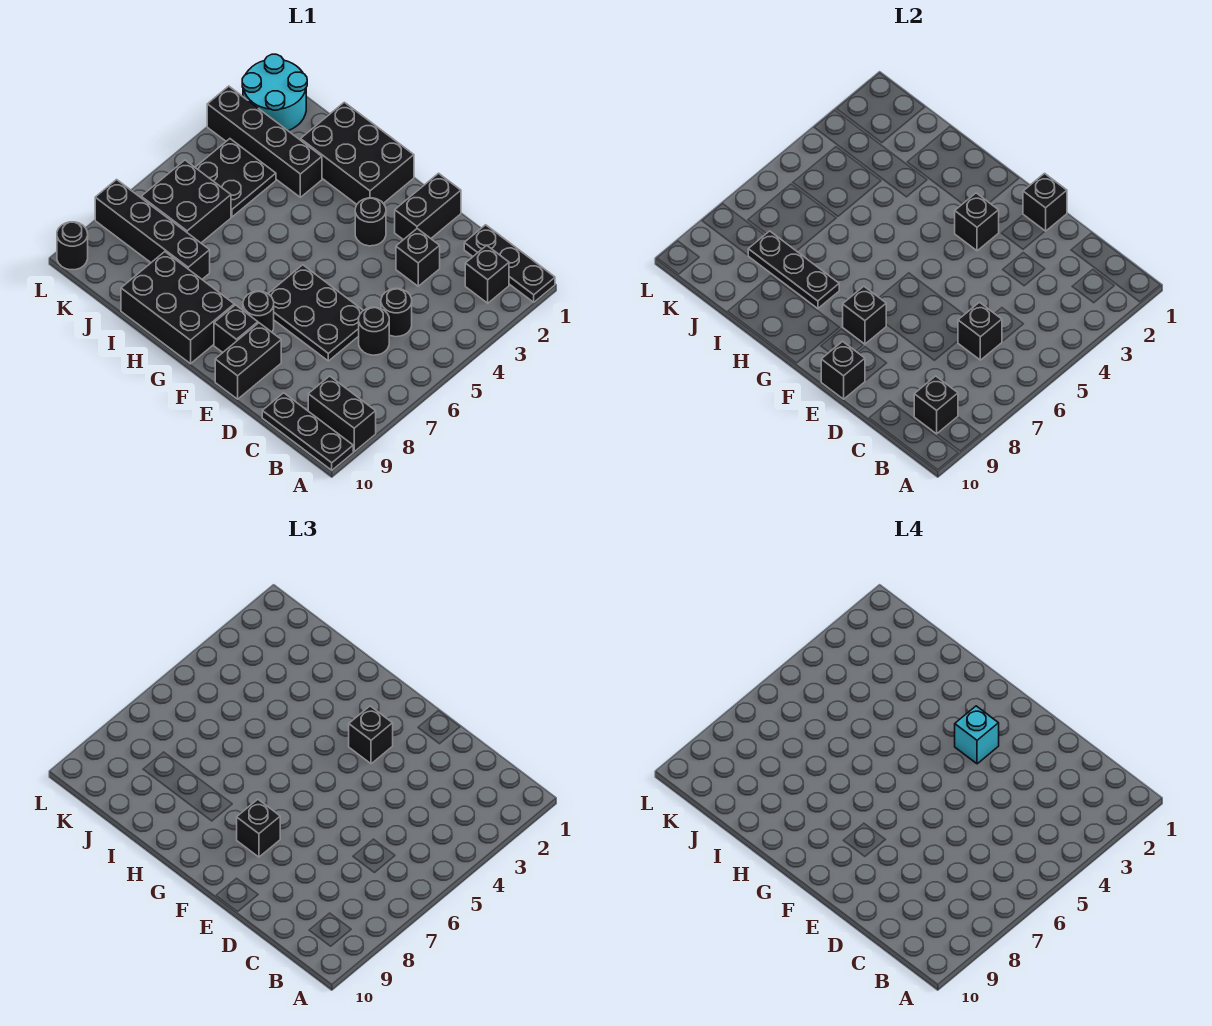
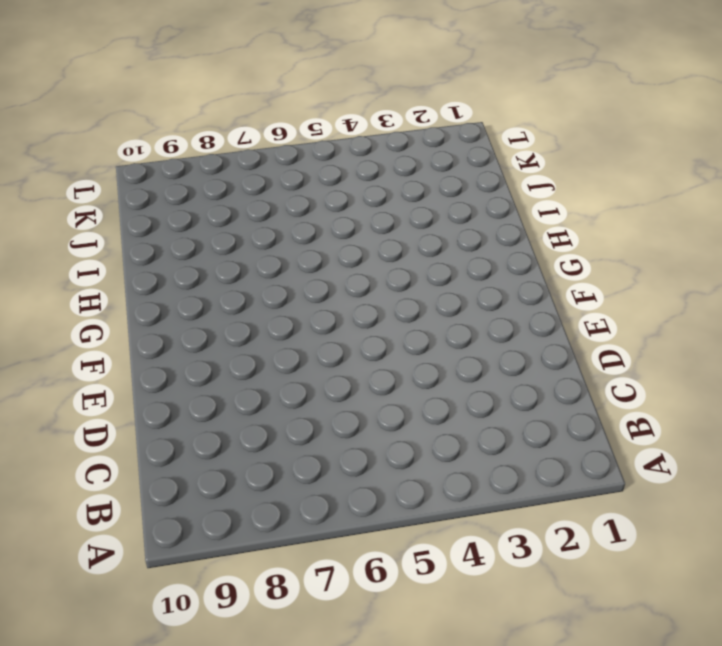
none -> black plate A1:C1 level 1
none -> black brick A9:B9 level 1
none -> black plate A10:C10 level 1
none -> black brick B2 level 1

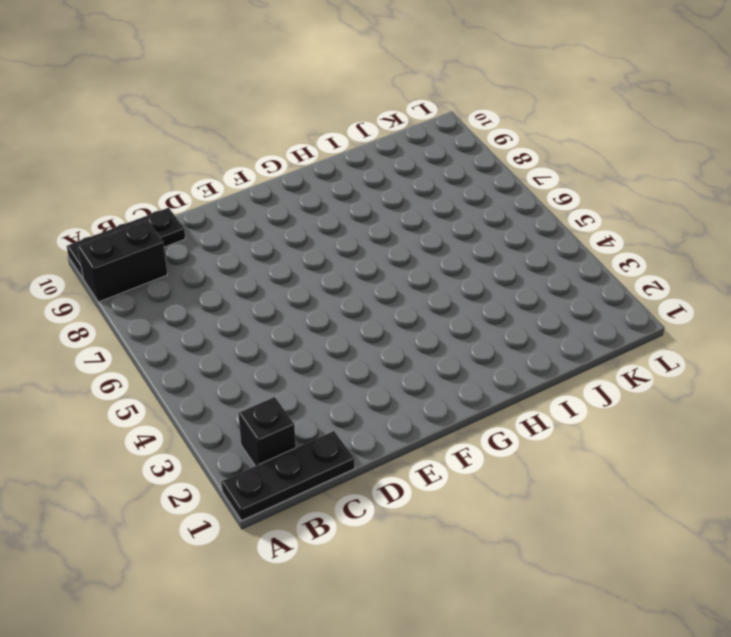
none -> black round brick C5 level 1
none -> black round brick C6 level 1
none -> black brick D3 level 1
none -> black plate D6:F7 level 1

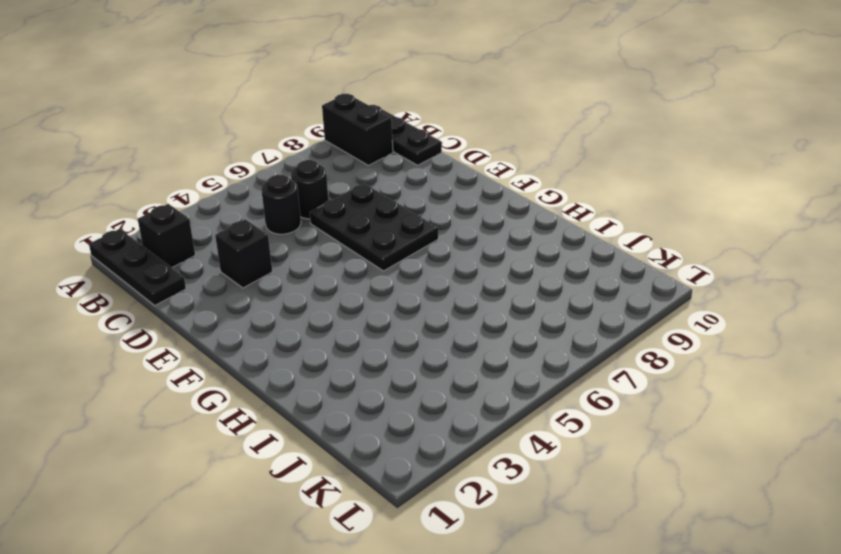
none -> black brick E1:E2 level 1
none -> black brick E9:E10 level 1
none -> black round brick F3 level 1
none -> black round brick F8 level 1

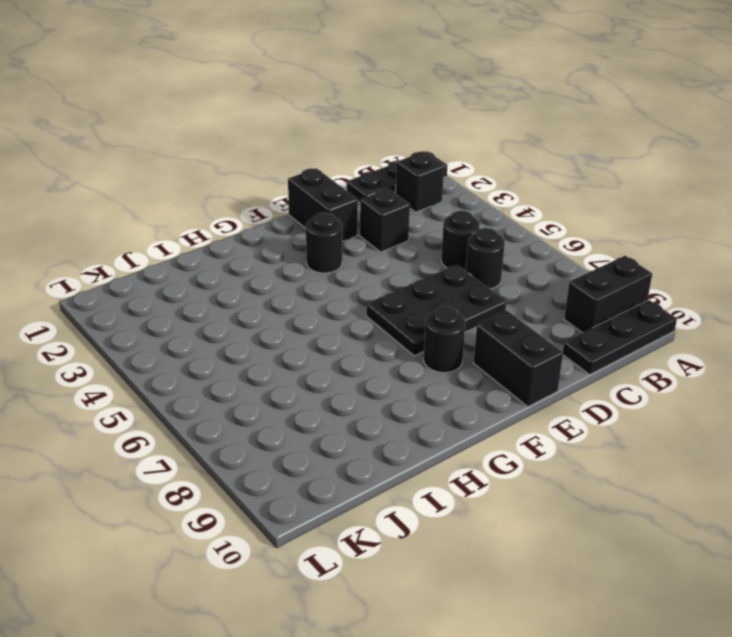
none -> black brick F9 level 1
none -> black brick G1:I2 level 1
none -> black brick G9:I10 level 1
none -> black brick I3:L3 level 1

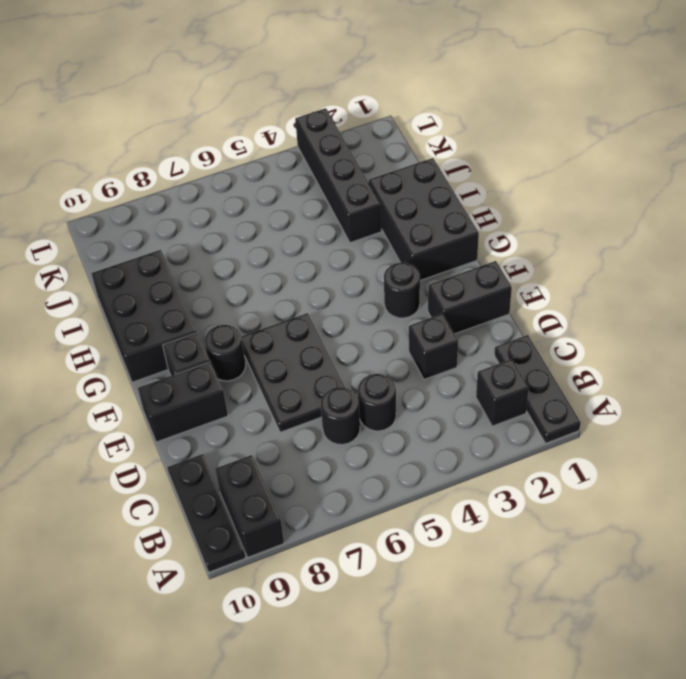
none -> black brick I8:L8 level 1
none -> black plate J4:K5 level 1
none -> black brick J6:K7 level 1
none -> cyan round brick K1:L2 level 1

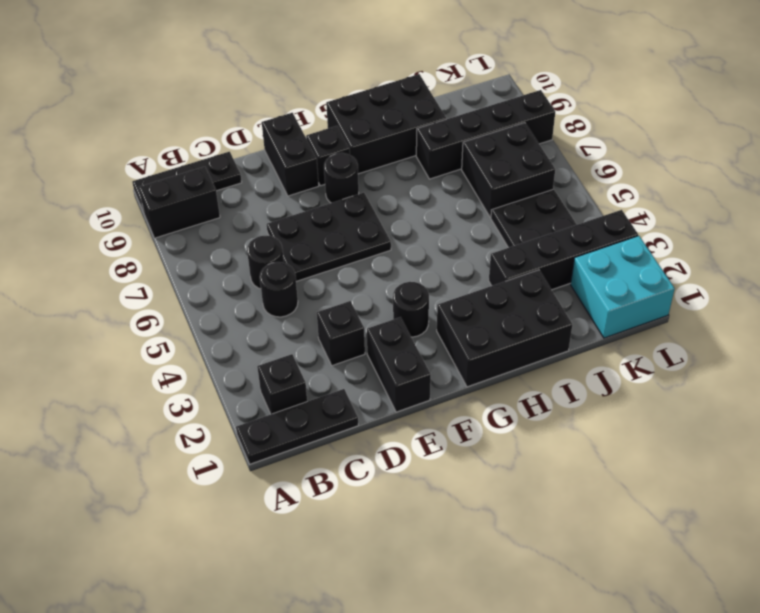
cyan brick K1:L2 level 1 -> cyan round brick K1:L2 level 1
none -> black round brick L10 level 1
none -> black brick B9 level 2
none -> black brick C6 level 2
none -> black brick E1 level 2

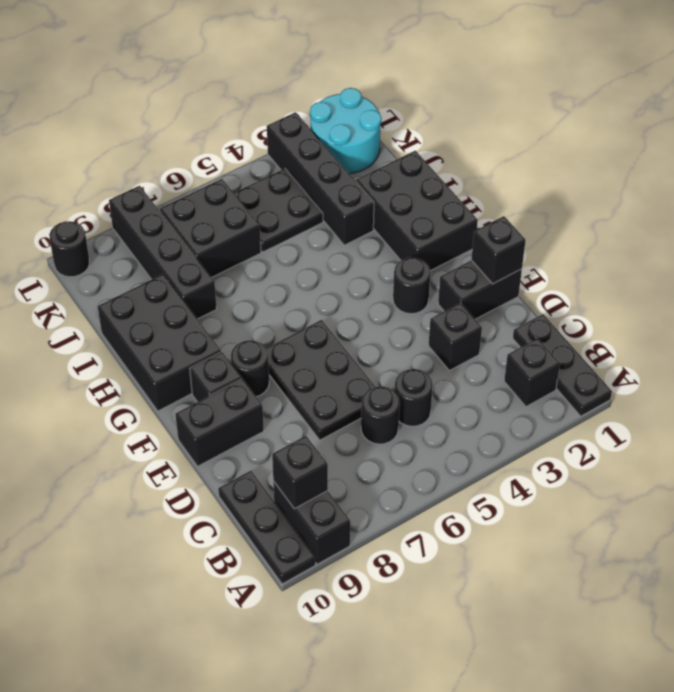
none -> black brick C6 level 2
none -> black brick E10 level 2
none -> black brick F3 level 2
none -> black brick F8 level 2

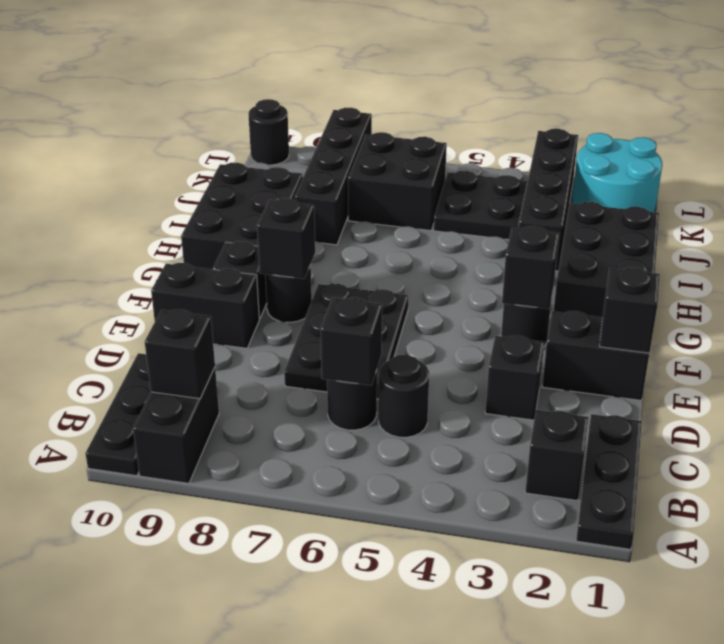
none -> black brick E10 level 2
none -> black plate H8:J8 level 2
none -> black brick F3 level 3
none -> black brick F8 level 3

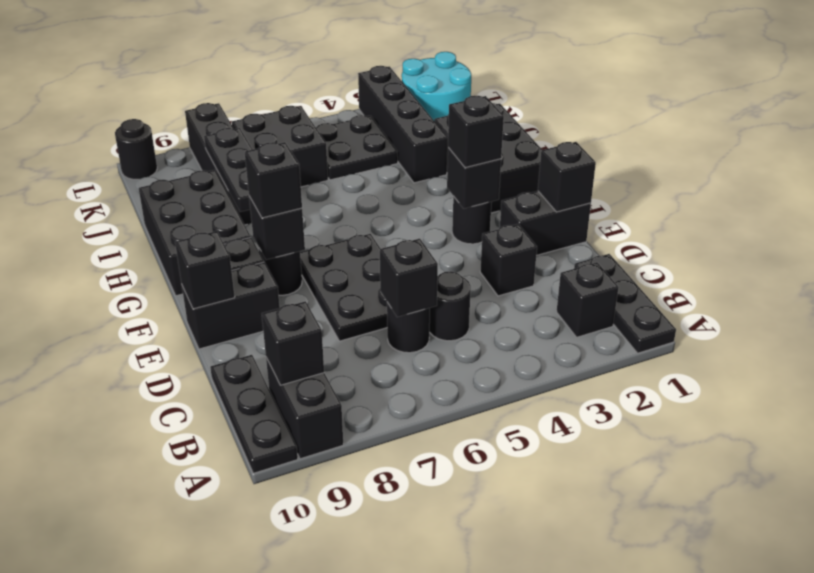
none -> cyan brick F3 level 4

